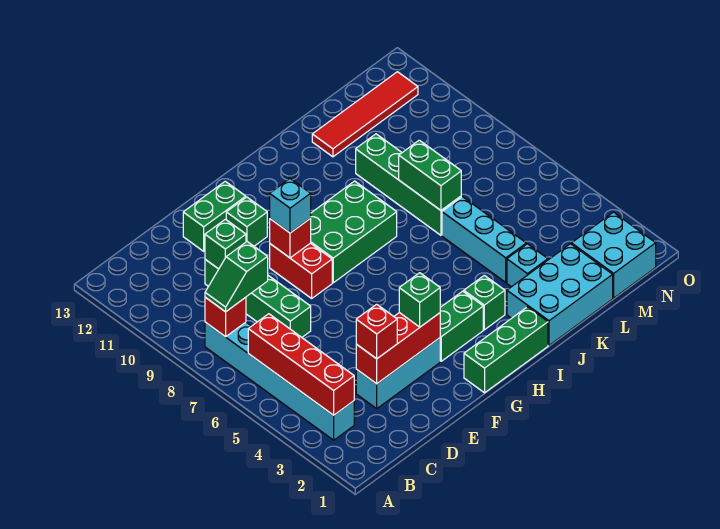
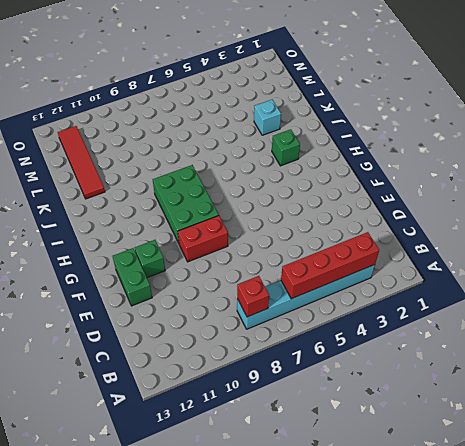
none -> cyan brick D3:F3 level 1
none -> green brick D7:D10 level 1
none -> green brick G1:I1 level 1

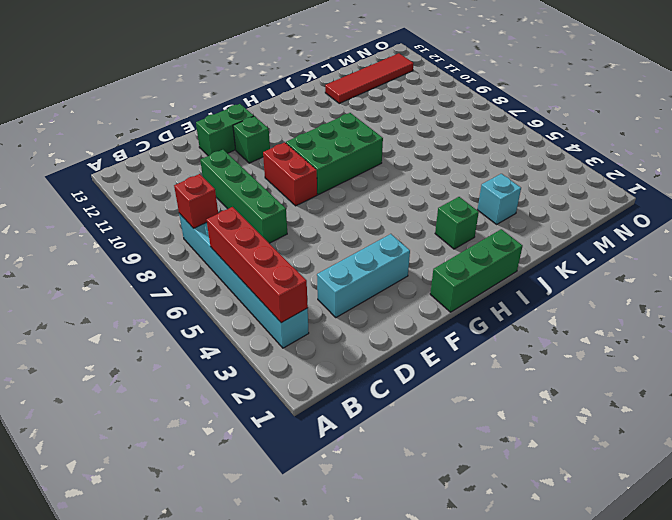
none -> green brick G3:H3 level 1
none -> cyan brick J1:L2 level 1
none -> cyan brick K4:K6 level 1

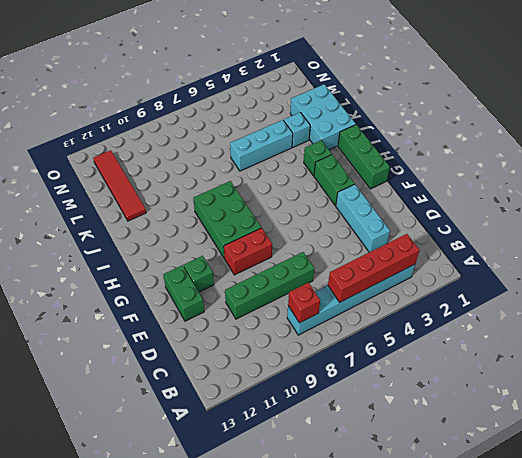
none -> green brick K7:K10 level 1
none -> cyan brick M1:N2 level 1
none -> red brick D3:F3 level 2

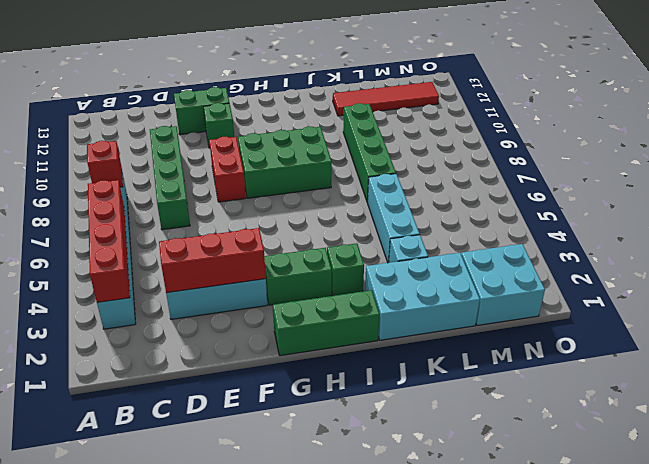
none -> green brick D10 level 2
none -> red brick F9 level 2
none -> green brick K7:K8 level 2

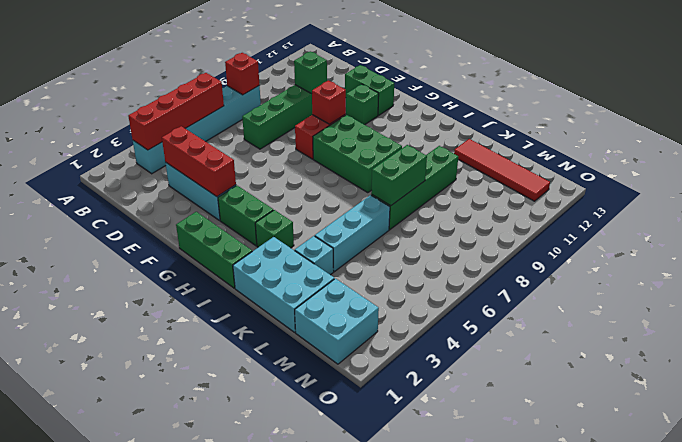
none -> green slope B8:C8 level 3 top C
none -> red brick D3 level 3
none -> green brick F3 level 3

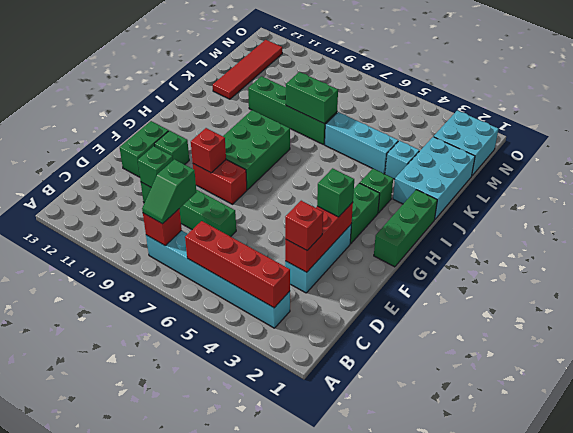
none -> cyan brick F9 level 3

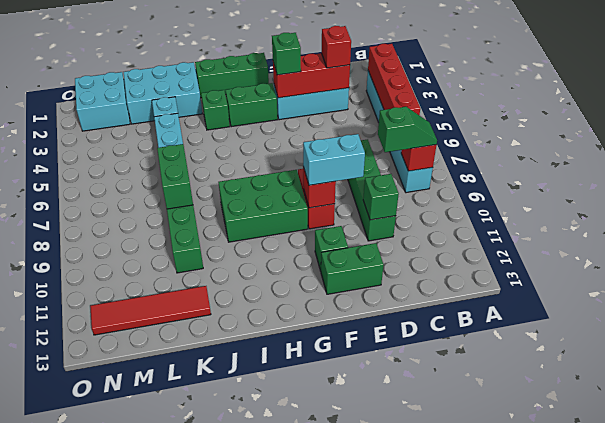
cyan brick E9:F9 level 3 -> cyan brick F9 level 3

